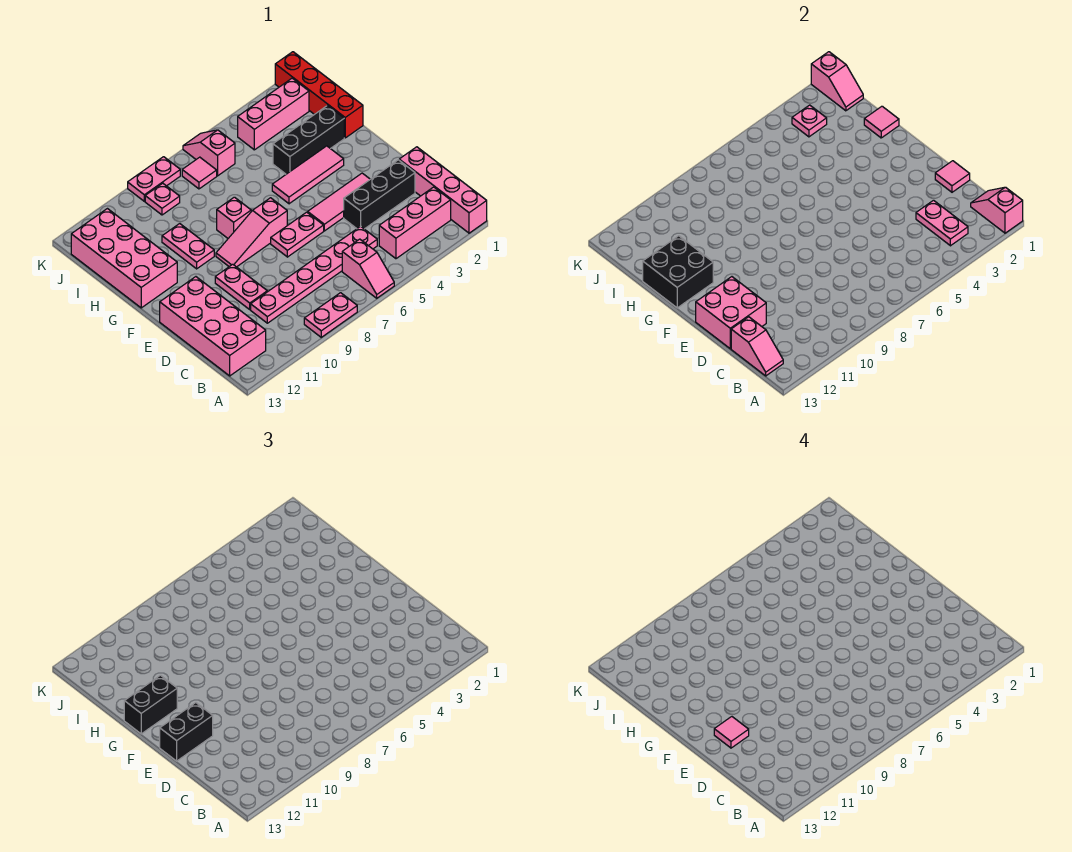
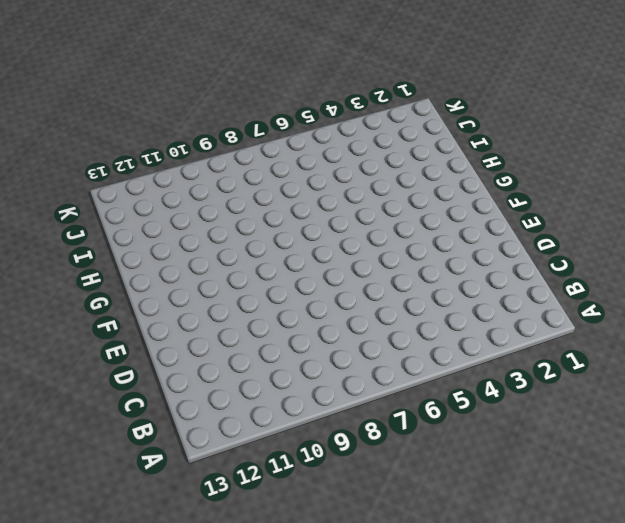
none -> pink brick A1:D1 level 1
none -> pink slope A6:B6 level 1 top B
none -> pink plate A8:A9 level 1
none -> pink brick B2:B4 level 1

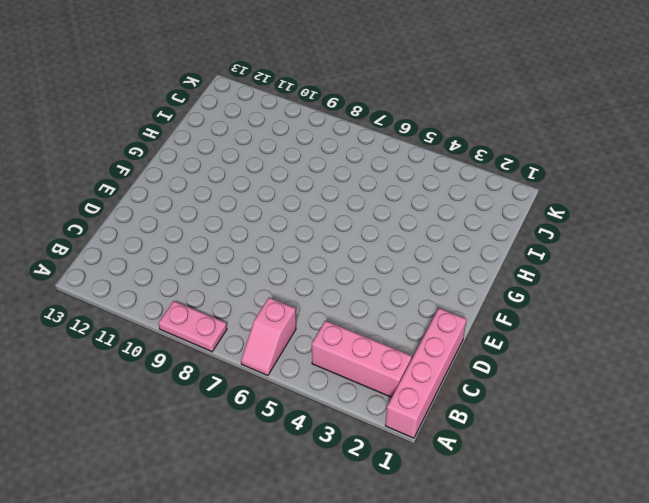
none -> pink brick B12:E13 level 1
none -> pink plate C5:C10 level 1
none -> black brick D2:D4 level 1
none -> pink plate D10:E10 level 1

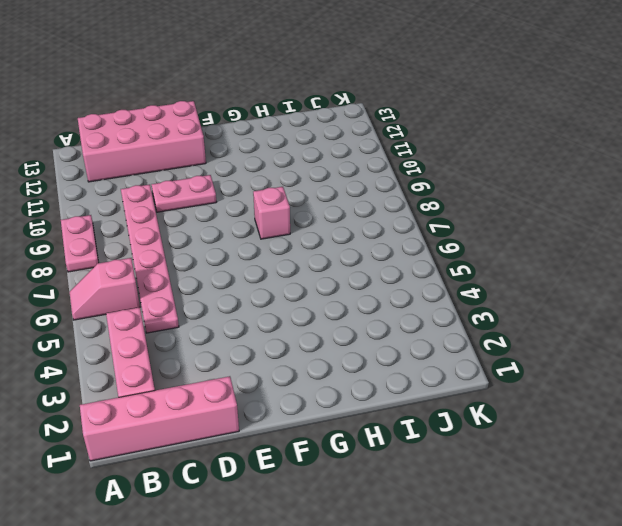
none -> black brick D2:D4 level 1
none -> pink tile E3:E5 level 1
none -> pink plate E6:E7 level 1
none -> pink slope F7:F9 level 1 top 7

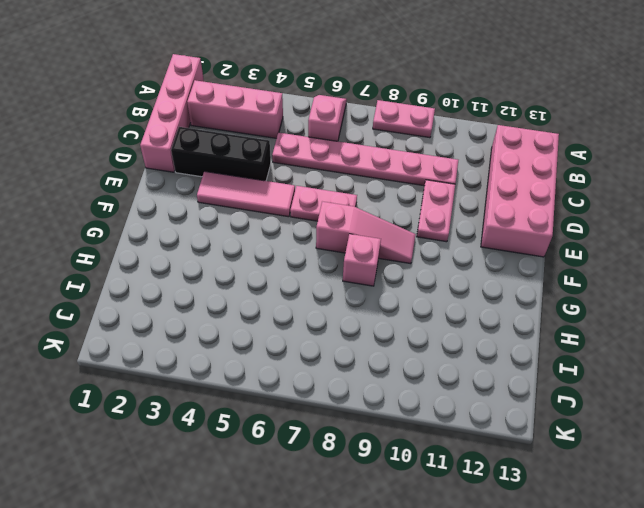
none -> pink tile G3:G5 level 1
none -> pink plate G10:H10 level 1
none -> pink brick G12:J13 level 1
none -> red brick H1:K1 level 1

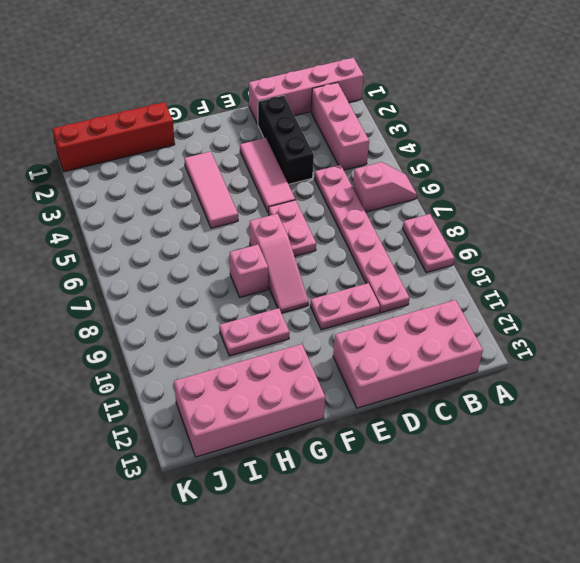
none -> black brick H2:H4 level 1
none -> pink brick J2:J4 level 1
none -> pink slope J6:K6 level 1 top J
none -> pink tile J7 level 1

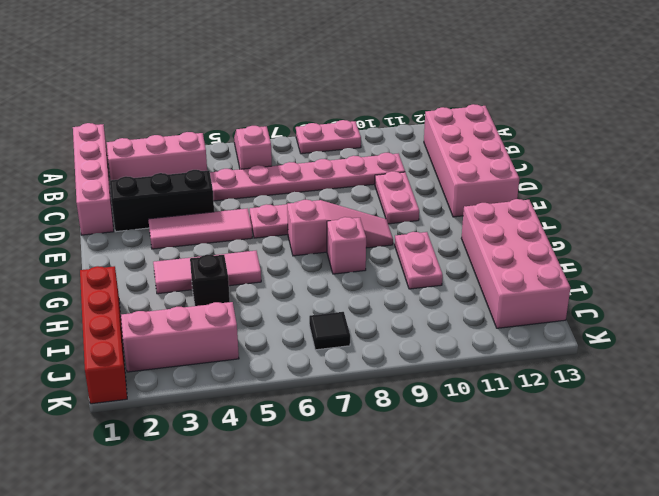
black brick H4 level 1 -> black brick H2:H4 level 1
black tile J7 level 1 -> pink tile J7 level 1
none -> pink slope J6:K6 level 1 top J
none -> pink plate J9 level 1
none -> pink plate K8:K9 level 1
none -> pink slope A1:B1 level 2 top A

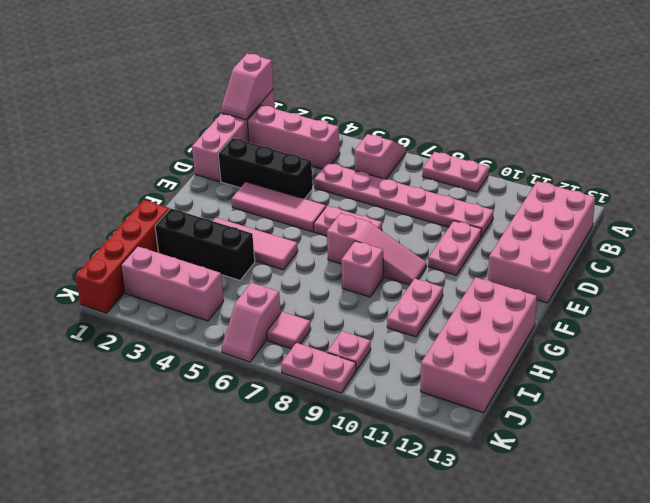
none -> pink plate B3:C3 level 2
none -> pink slope B13:C13 level 2 top C
none -> pink tile D1 level 2
none -> pink brick D12:E13 level 2

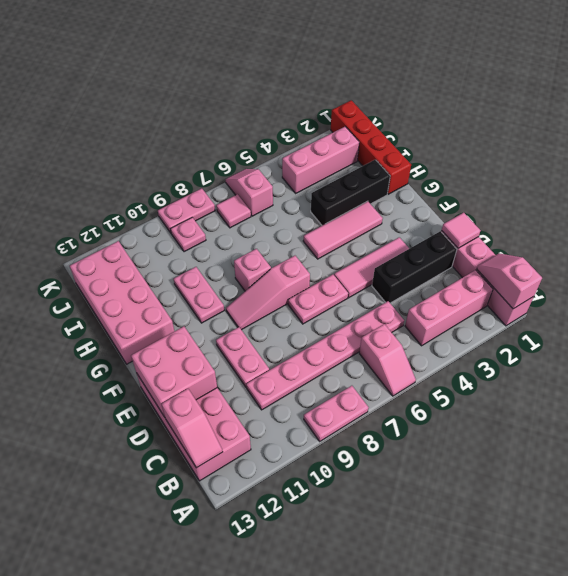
none -> pink plate B3:C3 level 2
none -> black brick G12:H13 level 2
none -> pink tile H1 level 2
none -> pink slope J1:K1 level 2 top K

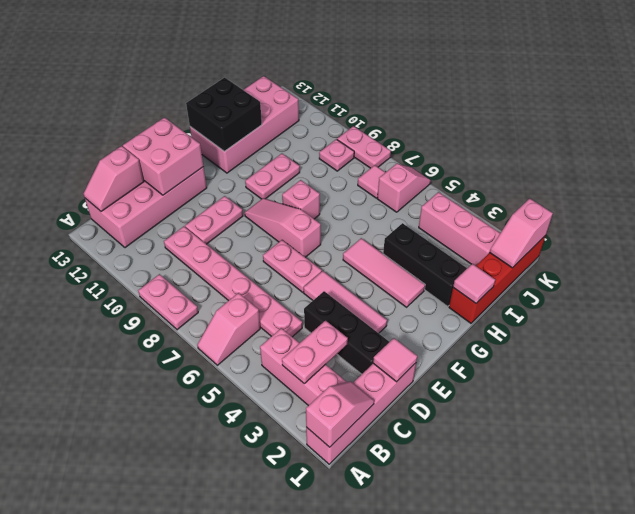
none -> pink plate J3 level 2
none -> black brick E12:E13 level 3
none -> black brick G12:G13 level 3
none -> pink tile E12 level 4

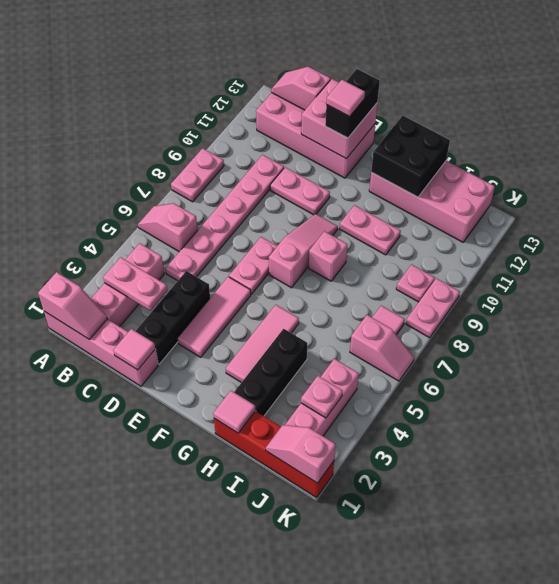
none -> black brick G12:G13 level 3

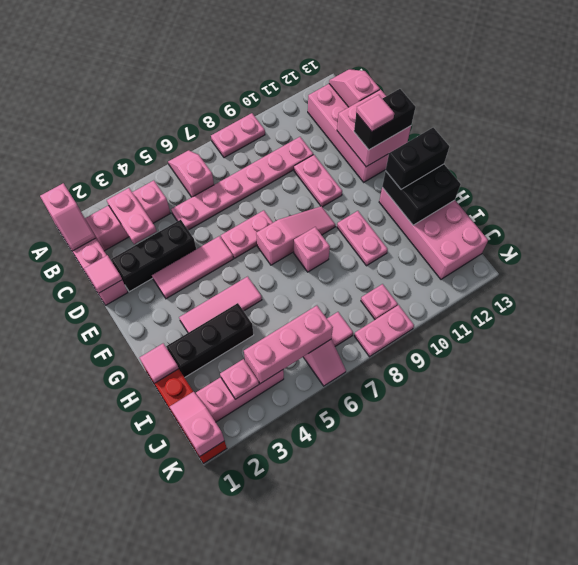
pink brick J4:J6 level 2 -> none

